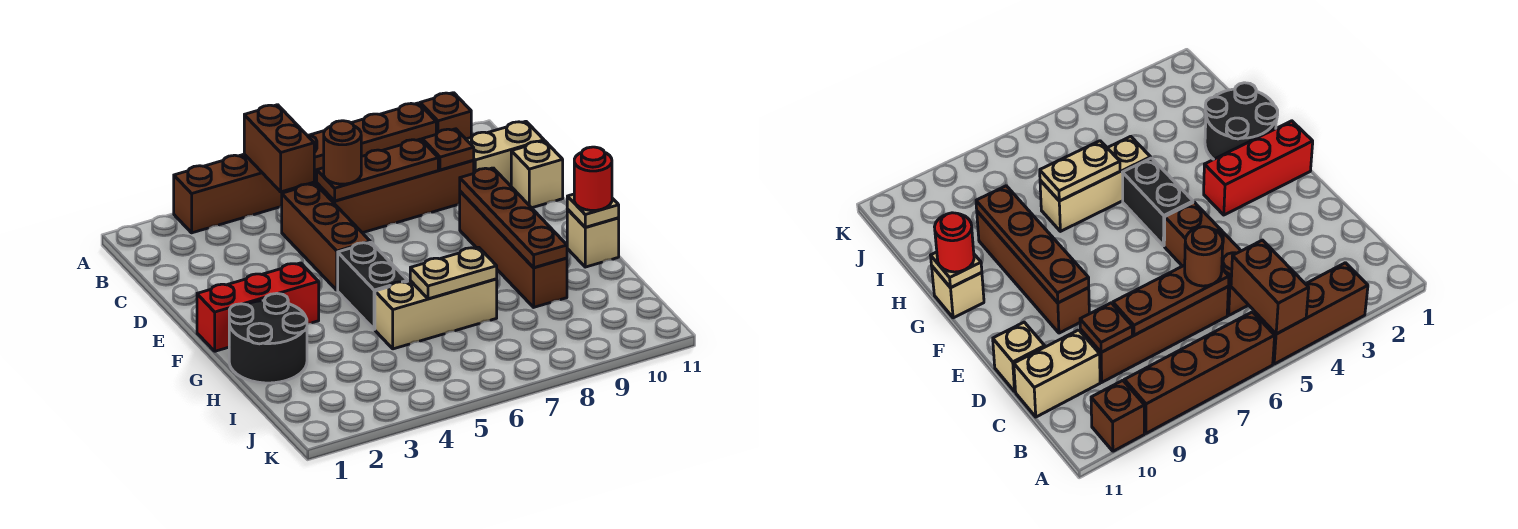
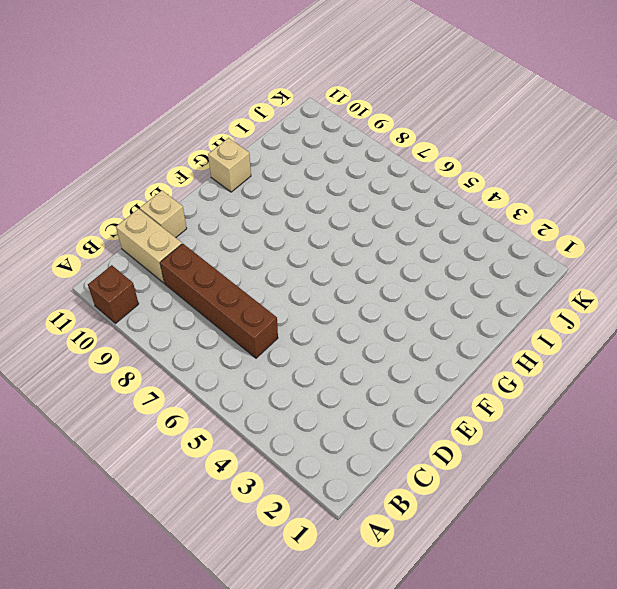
none -> brown brick A3:A5 level 1
none -> brown brick A6:A9 level 1
none -> brown brick C5:E5 level 1

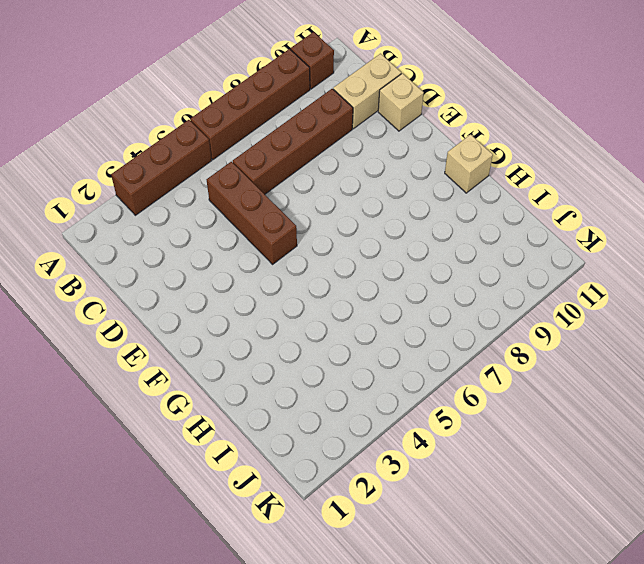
none -> brown brick E9:H9 level 1
none -> red brick F1:F3 level 1
none -> black brick F5:G5 level 1

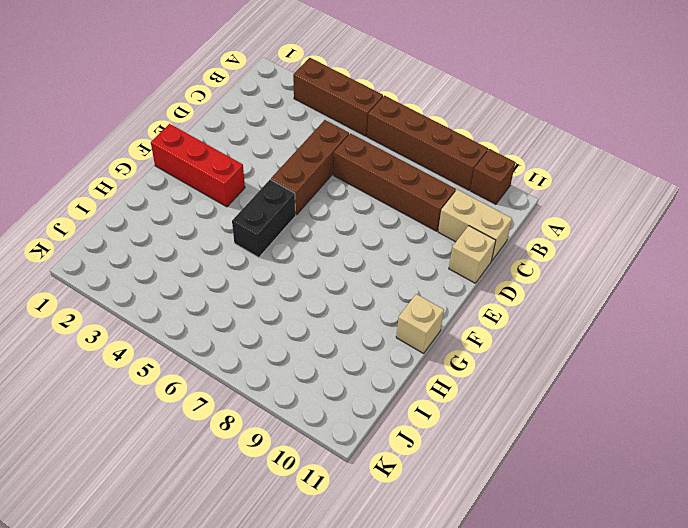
none -> brown brick E9:H9 level 1
none -> black round brick G1:H2 level 1
none -> tan brick H5:H7 level 1

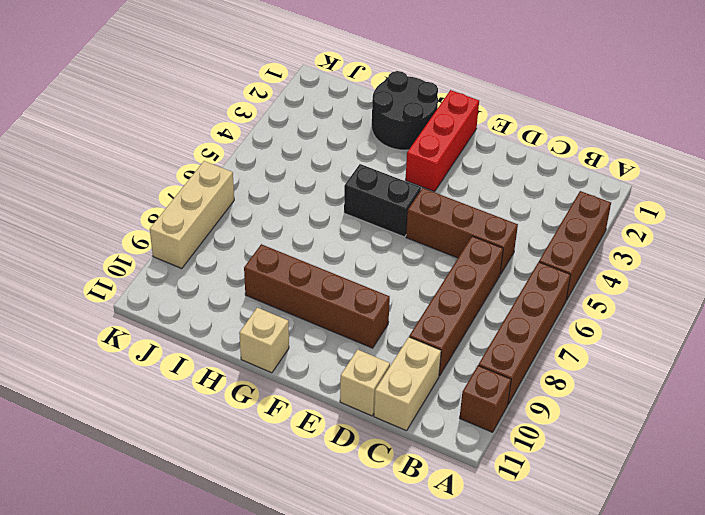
tan brick K7:K9 level 1 -> tan brick H5:H7 level 1
none -> brown brick A5:B5 level 2
none -> brown plate C6:C8 level 2
none -> brown plate C9 level 2

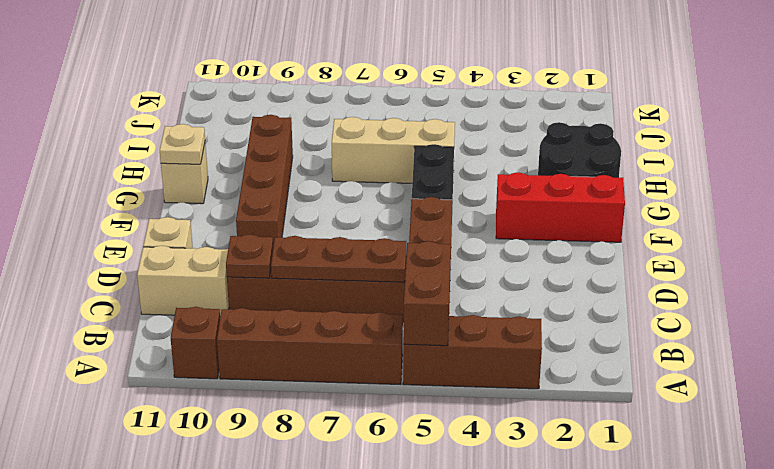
none -> brown plate E9:H9 level 2
none -> tan plate H6:H7 level 2
none -> brown round brick C6 level 3

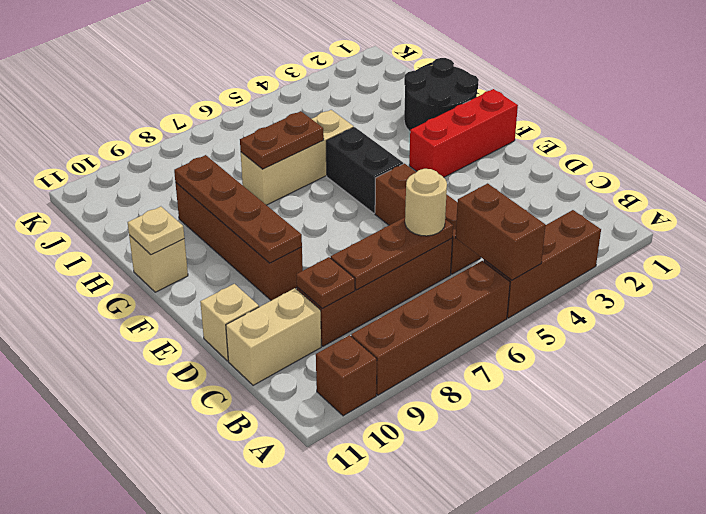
tan round brick C6 level 3 -> brown round brick C6 level 3
brown plate H6:H7 level 2 -> tan plate H6:H7 level 2
none -> red round brick G11 level 3

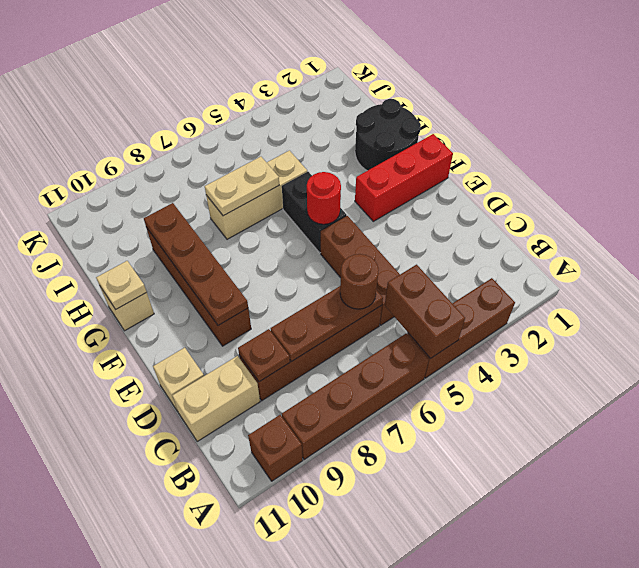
red round brick F5 level 2 -> red round brick G11 level 3

